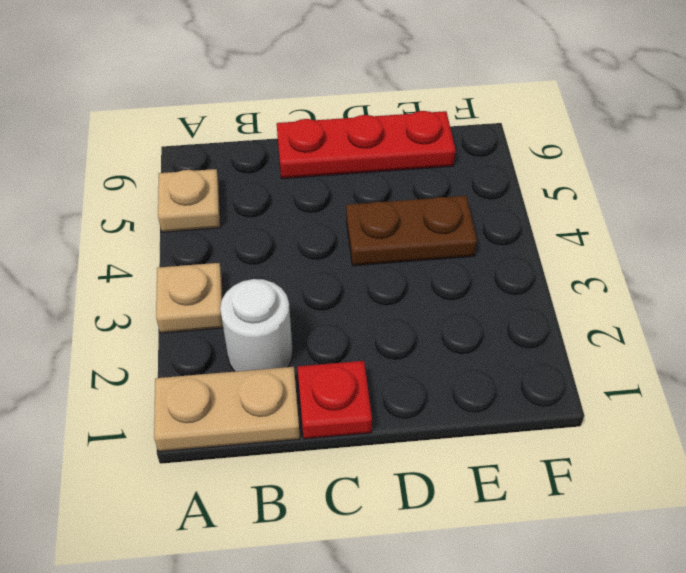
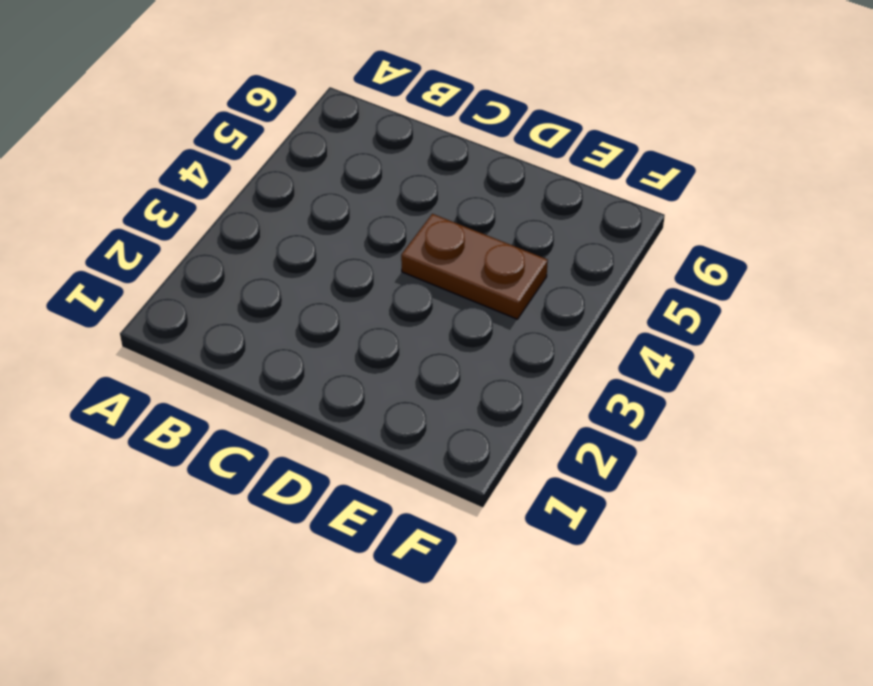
none -> tan plate A1:B1 level 1
none -> tan plate A3 level 1

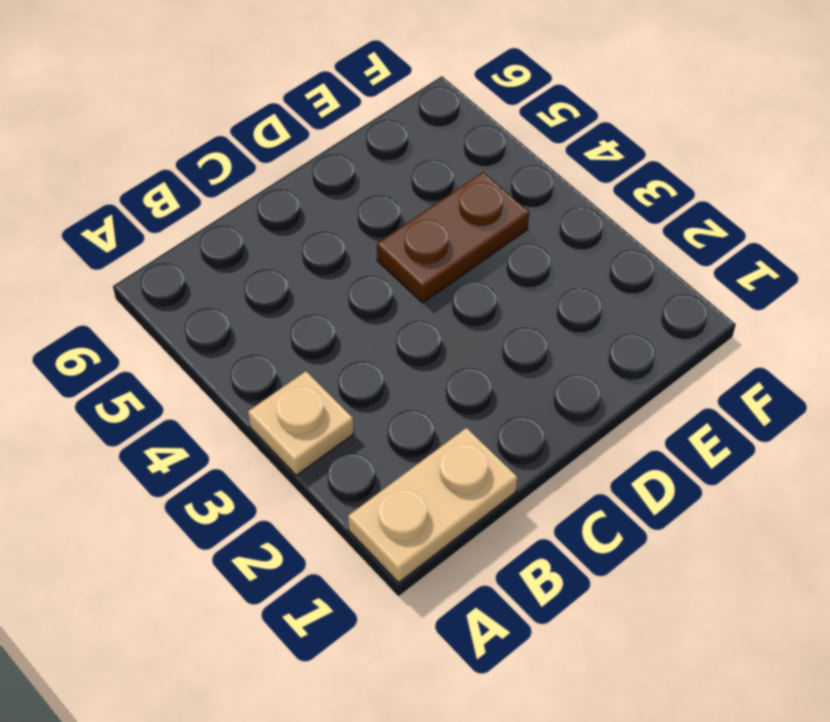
none -> tan plate A5 level 1
none -> white round brick B2 level 1

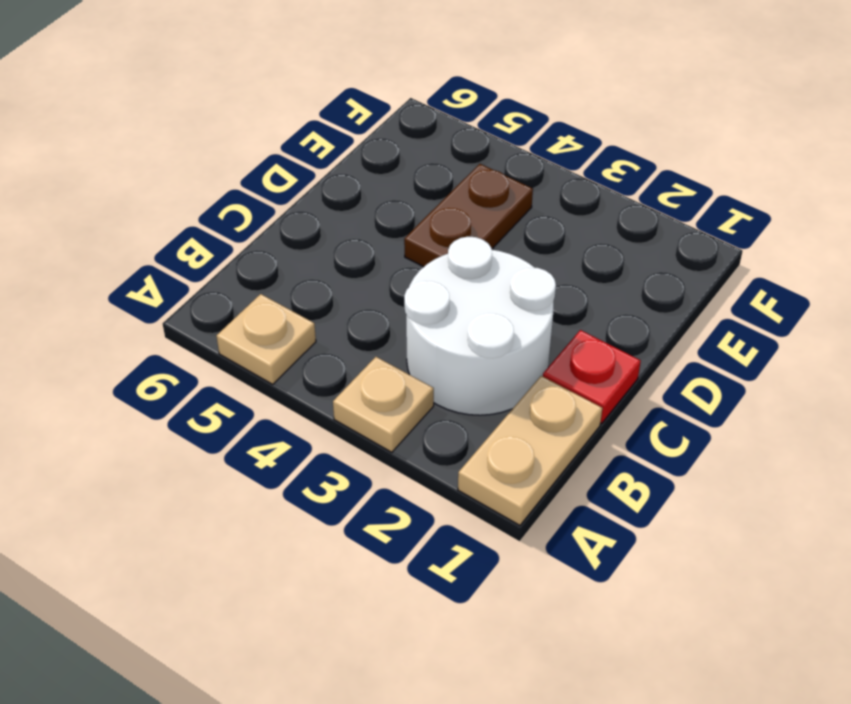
white round brick B2:C3 level 1 -> white round brick B2 level 1
none -> red plate C6:E6 level 1

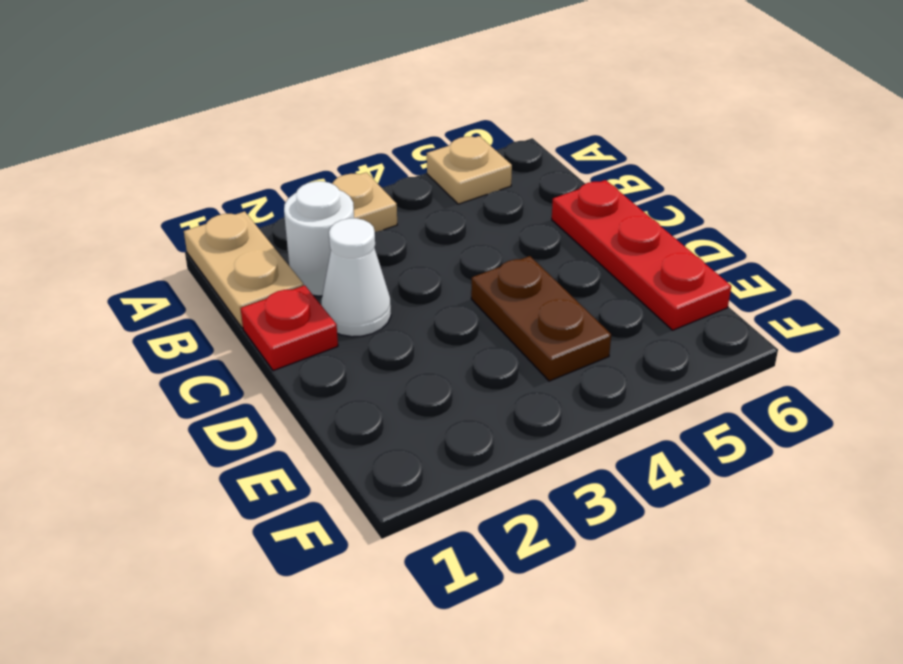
white cone C2 level 1 -> none

